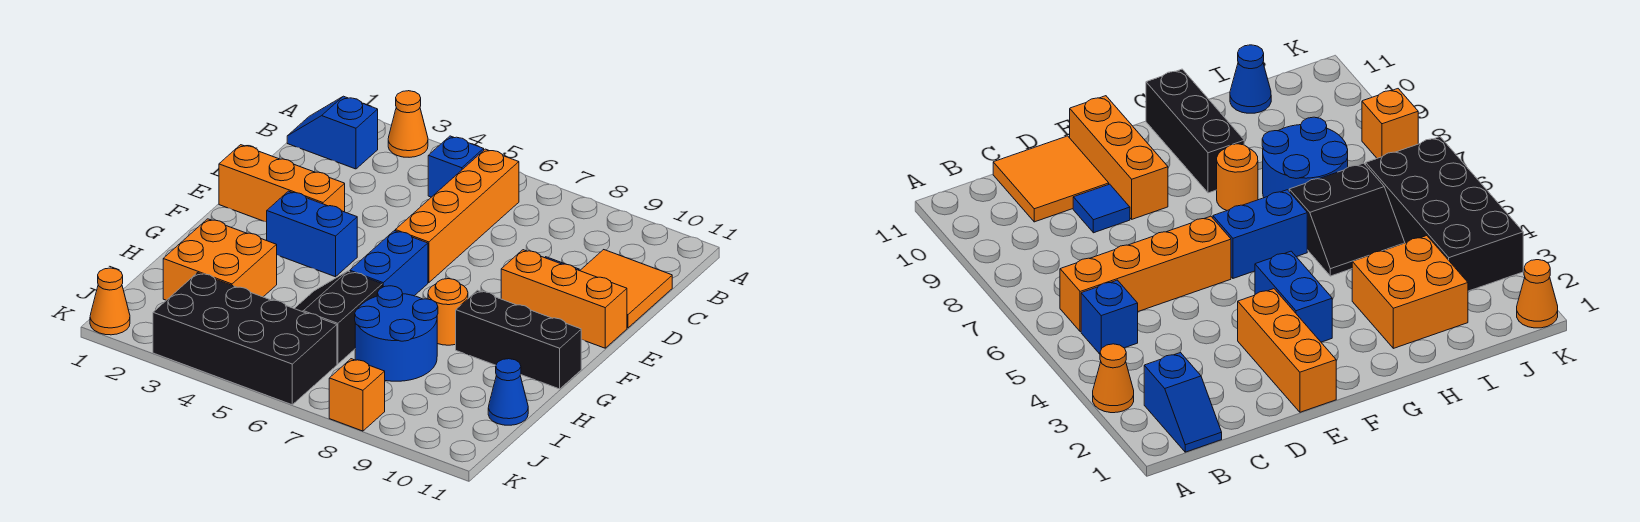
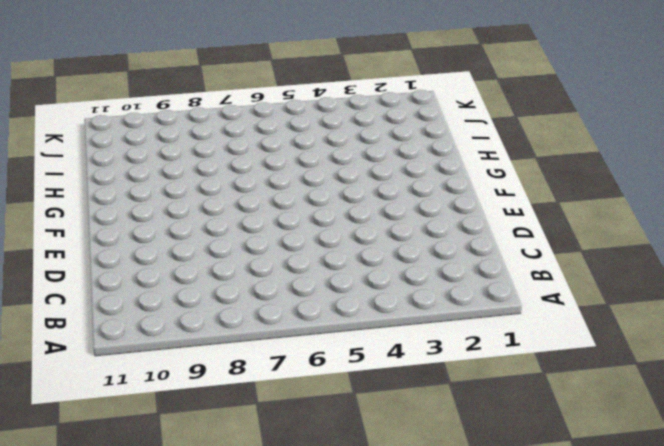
none -> orange cone A3 level 1
none -> blue slope B1:B2 level 1 top 2
none -> blue brick B5 level 1

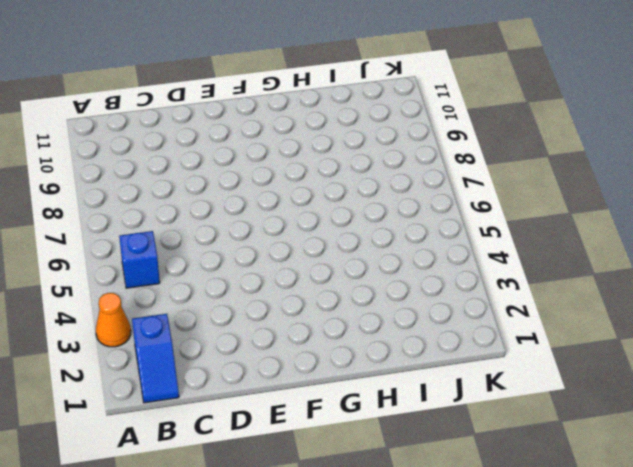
none -> orange brick B6:E6 level 1
none -> orange tile C10:D11 level 1
none -> blue tile D9 level 1

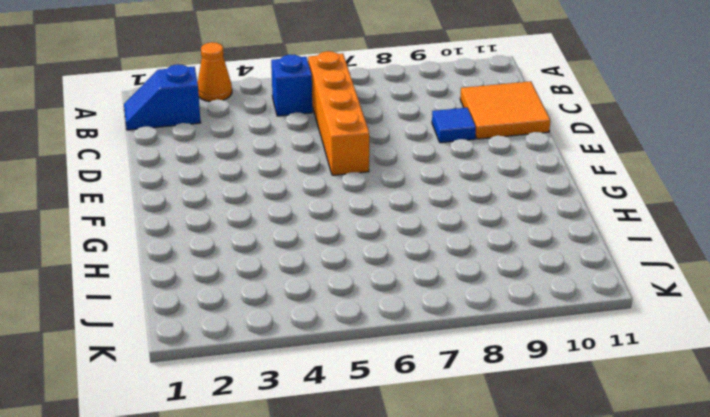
none -> orange brick E1:E3 level 1
none -> orange brick E9:E11 level 1
none -> blue brick F3:F4 level 1

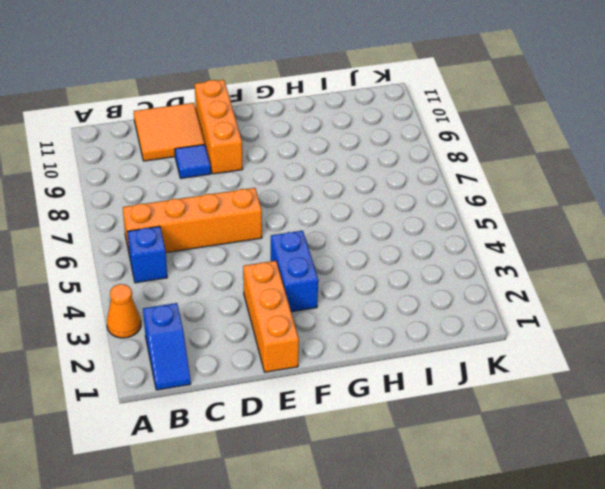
none -> blue brick F6:G6 level 1
none -> orange round brick G8 level 1
none -> black brick G9:G11 level 1

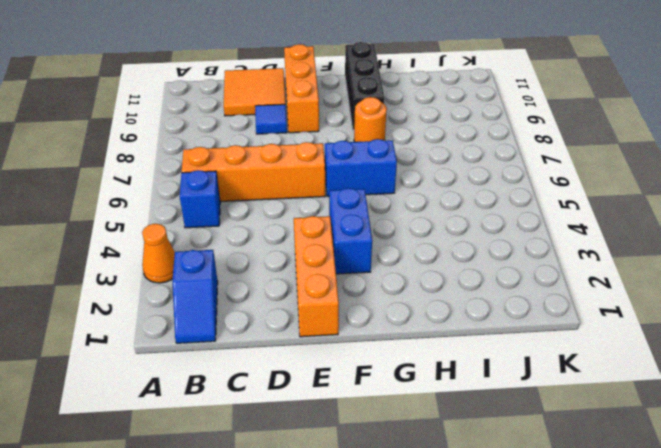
none -> orange brick H2:I3 level 1
none -> black slope H5:I6 level 1 top 6
none -> blue round brick H7:I8 level 1

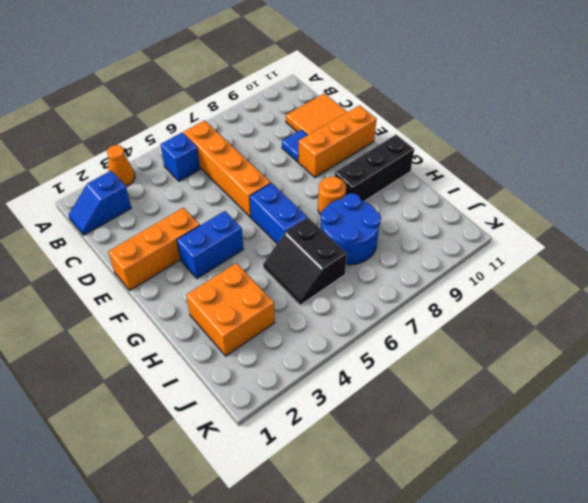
none -> blue cone I11 level 1
none -> black brick J3:K6 level 1
none -> orange cone K1 level 1

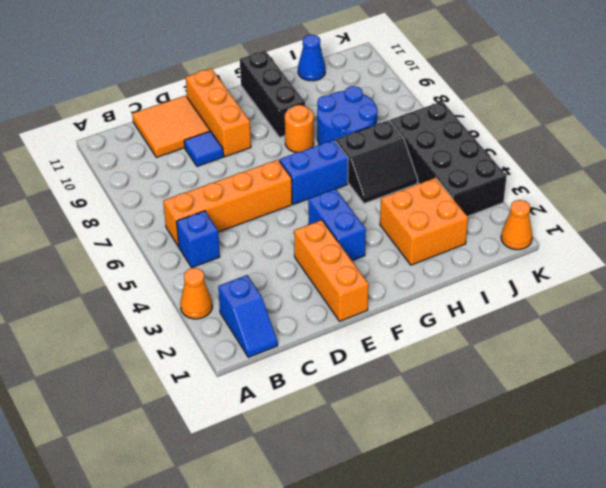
none -> orange brick K8 level 1

